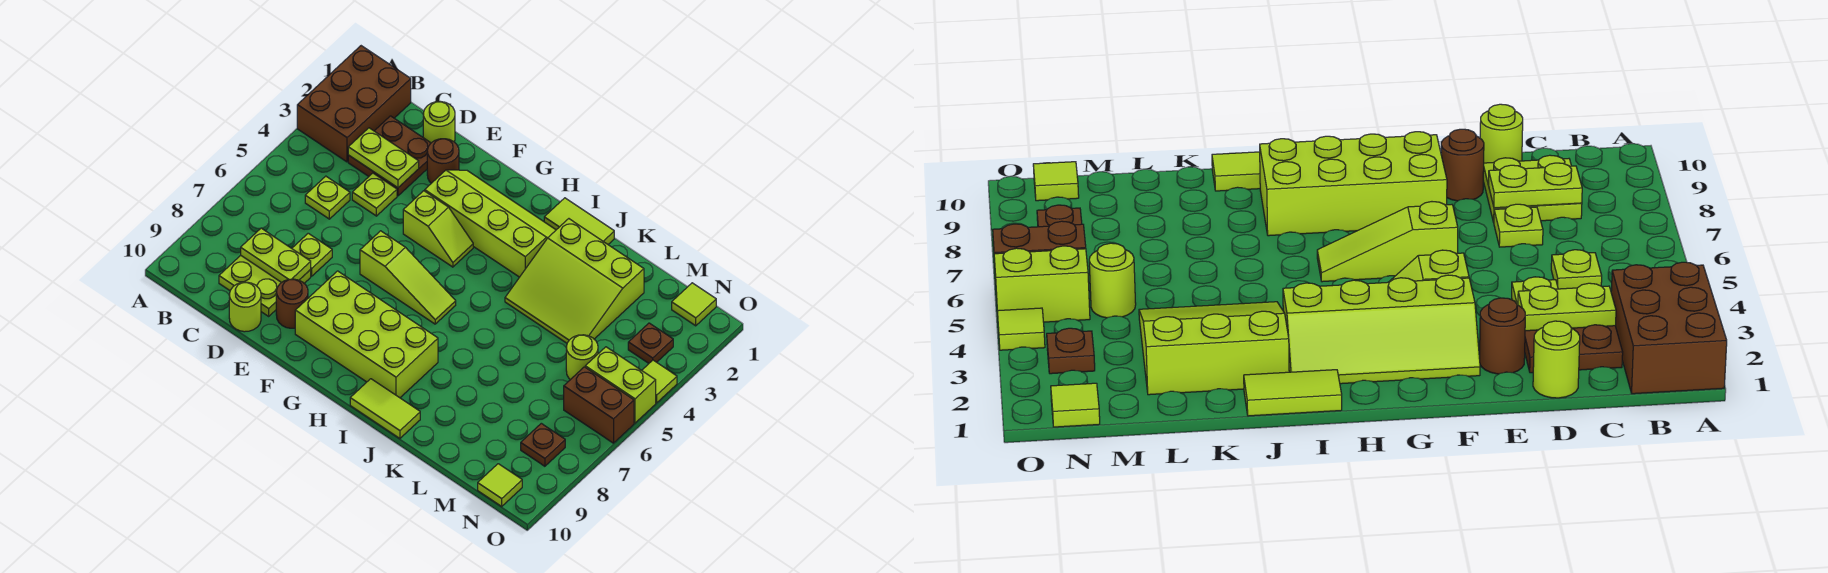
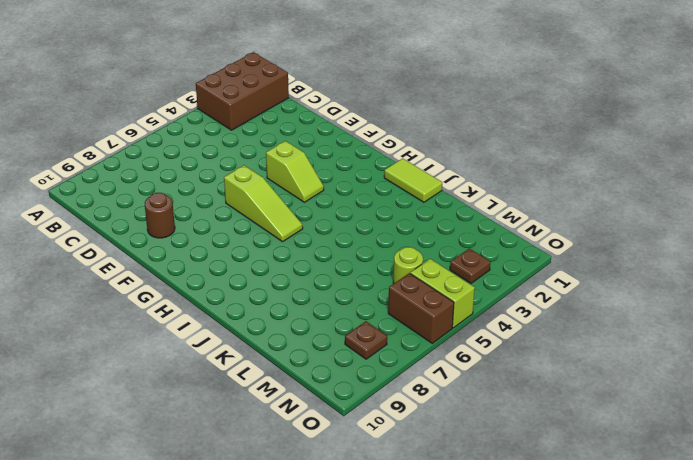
none -> brown plate C2:D3 level 1
none -> lime plate C5 level 1
none -> lime plate C8:D9 level 1

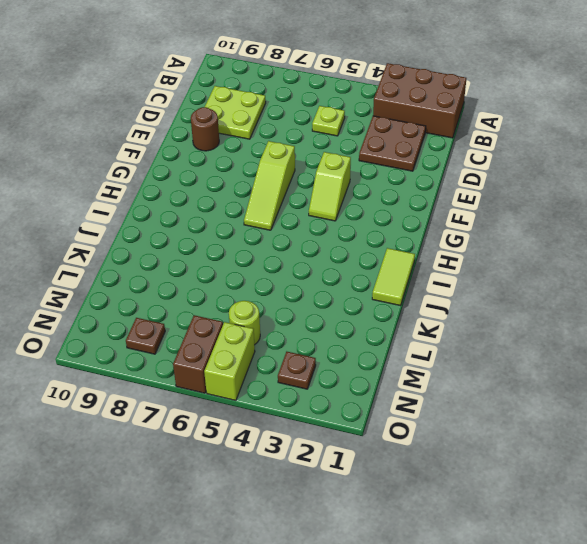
none -> lime round brick D1 level 1
none -> lime plate D4 level 1
none -> lime plate D7 level 1

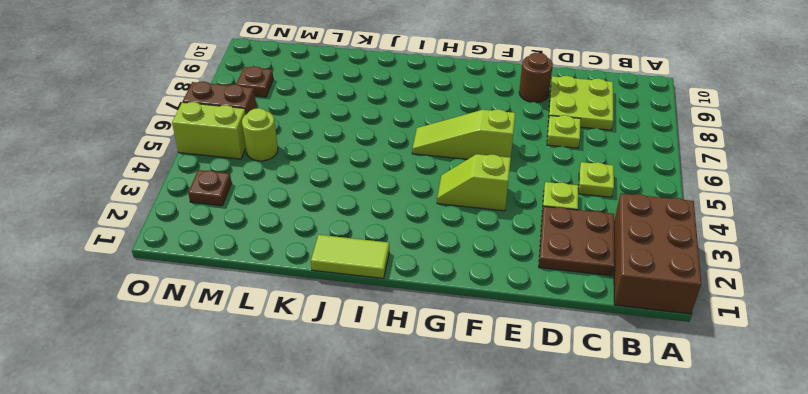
none -> lime round brick D1 level 1
none -> lime round brick D10 level 1
none -> brown round brick E2 level 1

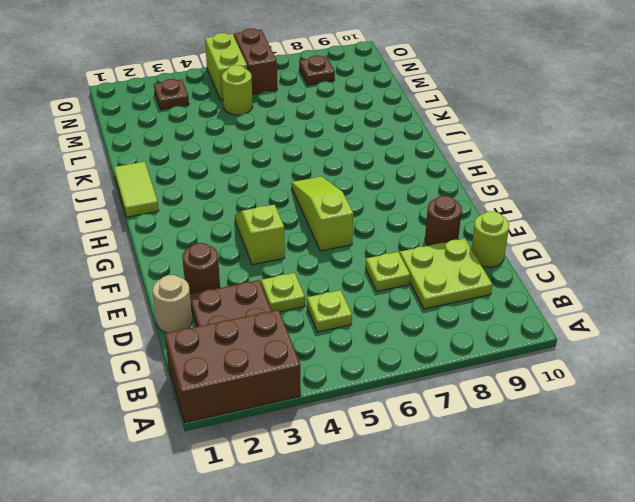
tan round brick D1 level 1 -> lime round brick D1 level 1
none -> lime slope F2:I3 level 1 top 3
none -> lime brick F8:I9 level 1
none -> lime tile I10:J10 level 1

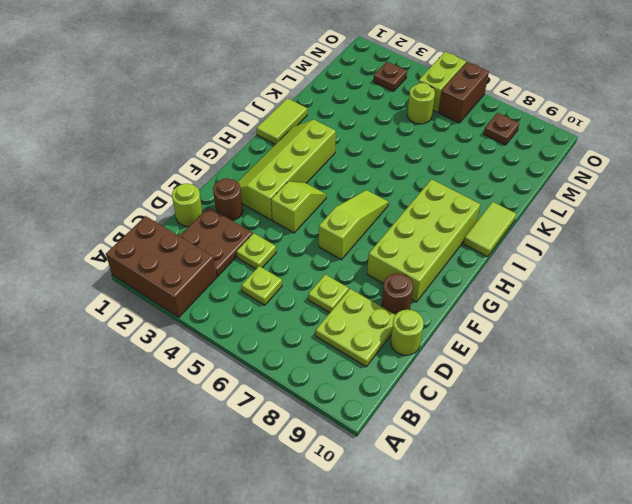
none -> lime slope J2:L4 level 1 top 2
none -> lime tile N1 level 1
none -> lime tile N10 level 1

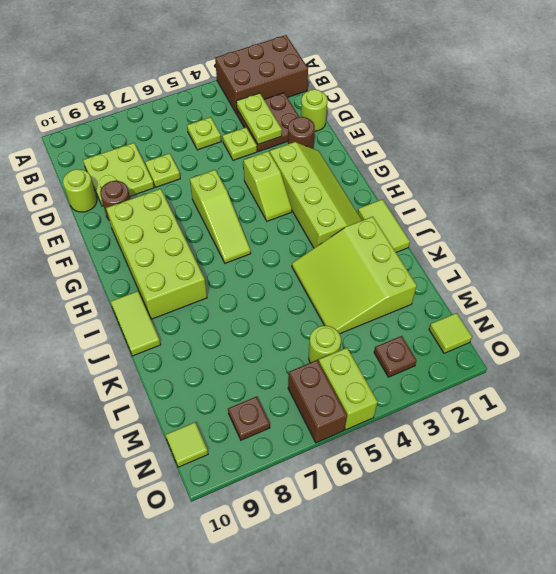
none -> lime tile O4 level 1
none -> lime plate C8:D8 level 2

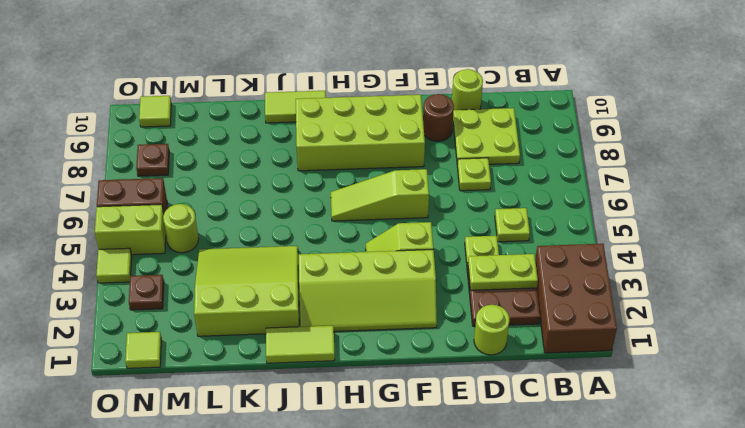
none -> brown round brick E2 level 1
none -> lime plate C8:D8 level 2

